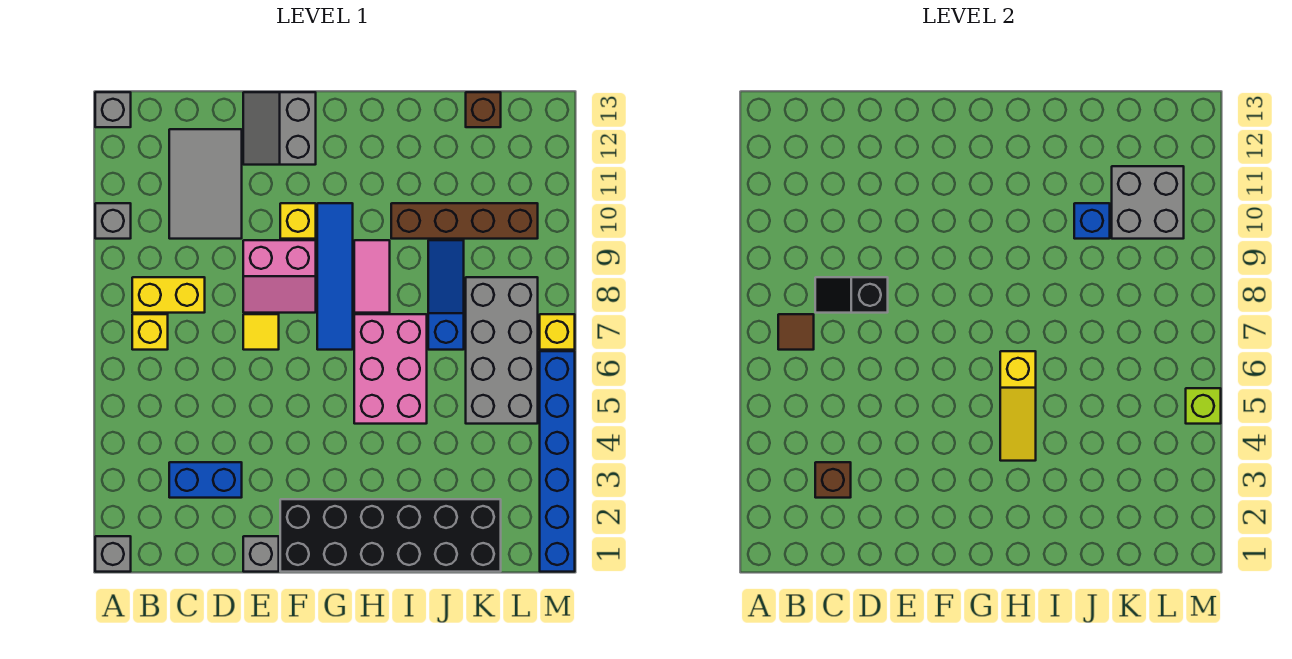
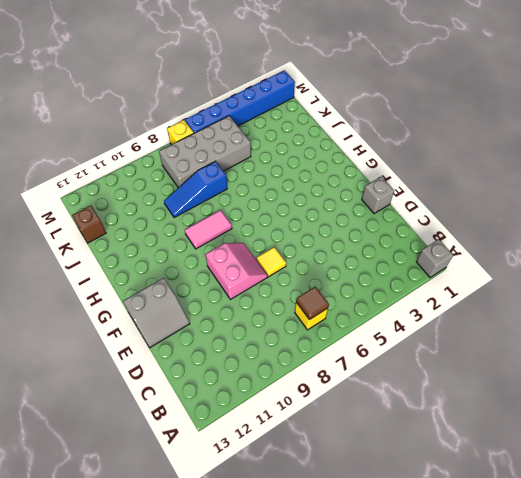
none -> grey brick A10 level 1
none -> grey brick A13 level 1
none -> yellow brick B8:C8 level 1

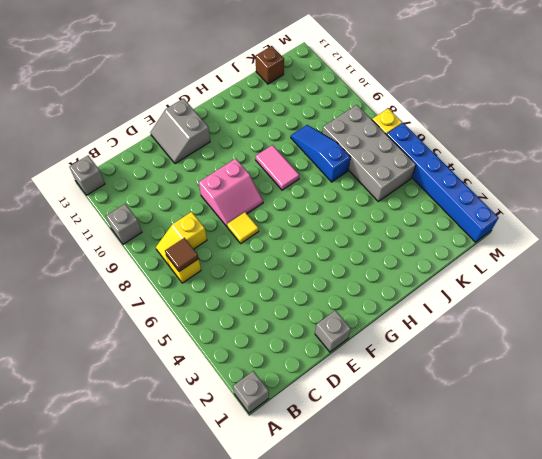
yellow slope B8:C8 level 1 top C -> yellow brick B8:C8 level 1
none -> blue brick C3:D3 level 1
none -> grey tile C10:D12 level 1
none -> black brick F1:K2 level 1

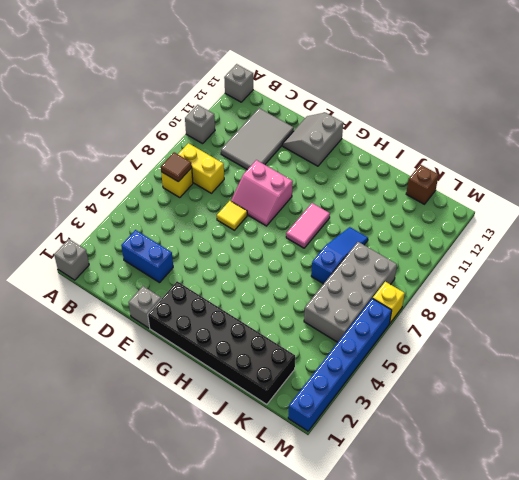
none -> yellow brick F10 level 1
none -> blue tile G7:G10 level 1
none -> pink brick H5:I7 level 1

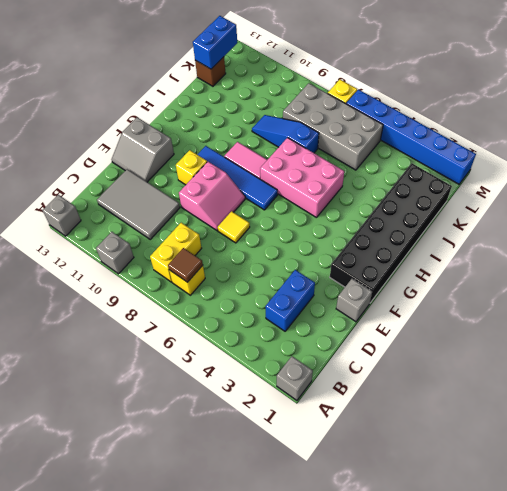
blue brick K13:L13 level 2 -> none
none -> brown brick I10:L10 level 1
none -> brown brick C3 level 2
none -> black slope C8:D8 level 2 top D

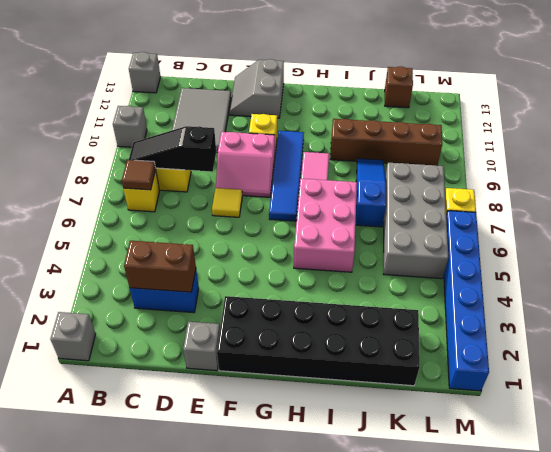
black slope B8:D8 level 2 top D -> black slope C8:D8 level 2 top D
brown brick C3:D3 level 2 -> brown brick C3 level 2
none -> yellow slope H4:H6 level 2 top 6
none -> blue brick J10 level 2
none -> grey brick K10:L11 level 2

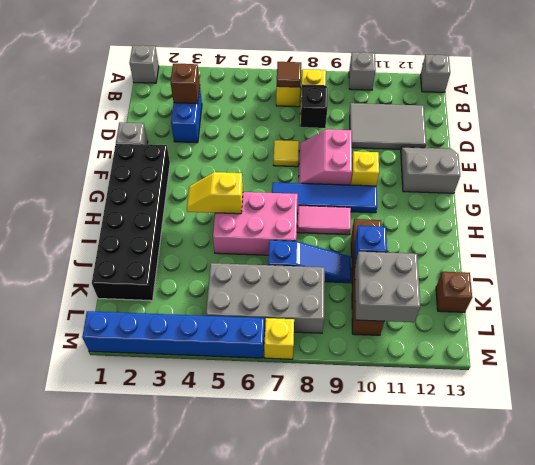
yellow slope H4:H5 level 2 top 5 -> yellow slope H4:H6 level 2 top 6
none -> lime brick M5 level 2

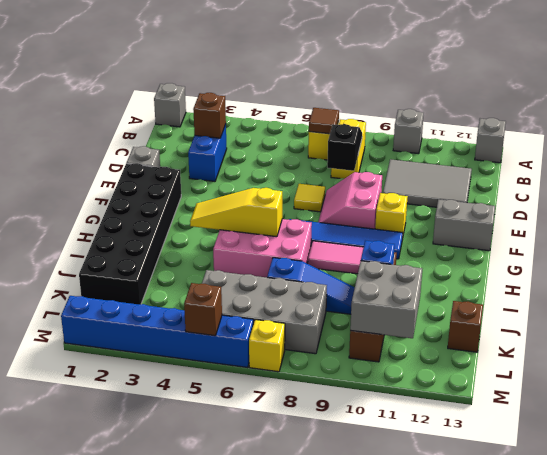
brown brick M5 level 2 -> lime brick M5 level 2

